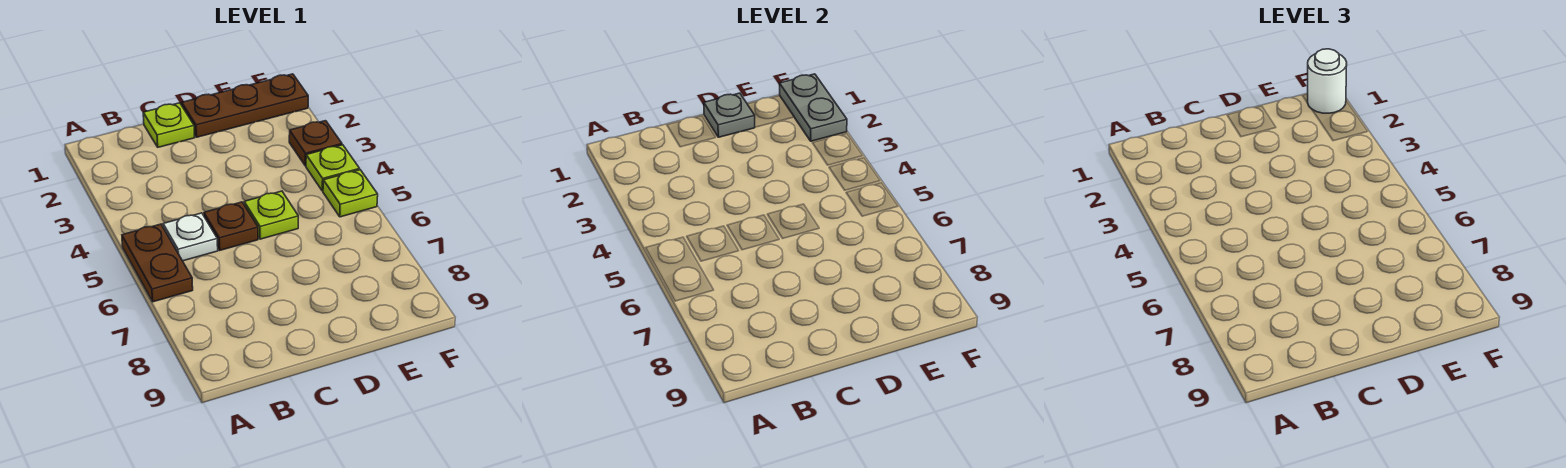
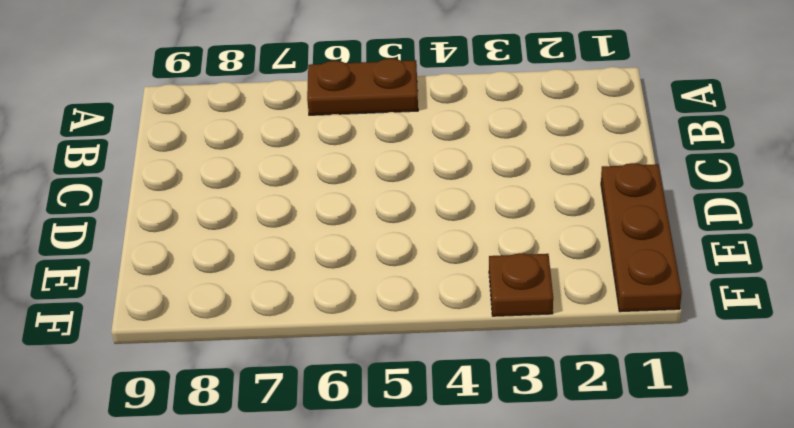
none -> white plate B5 level 1
none -> lime plate C1 level 1
none -> brown plate C5 level 1

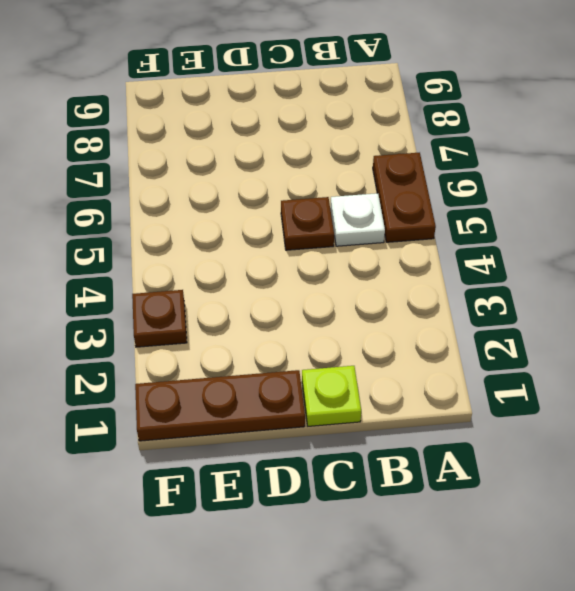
none -> lime plate D5 level 1
none -> lime plate F4 level 1
none -> lime plate F5 level 1

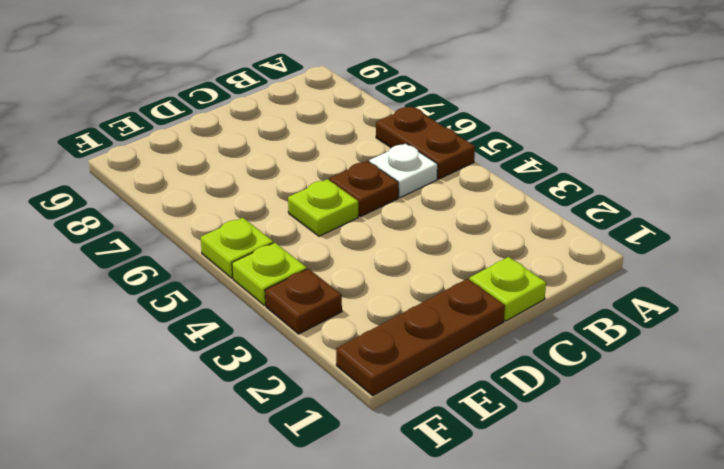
none -> grey plate D1 level 2
none -> grey plate F1:F2 level 2
none -> white round brick F1 level 3

